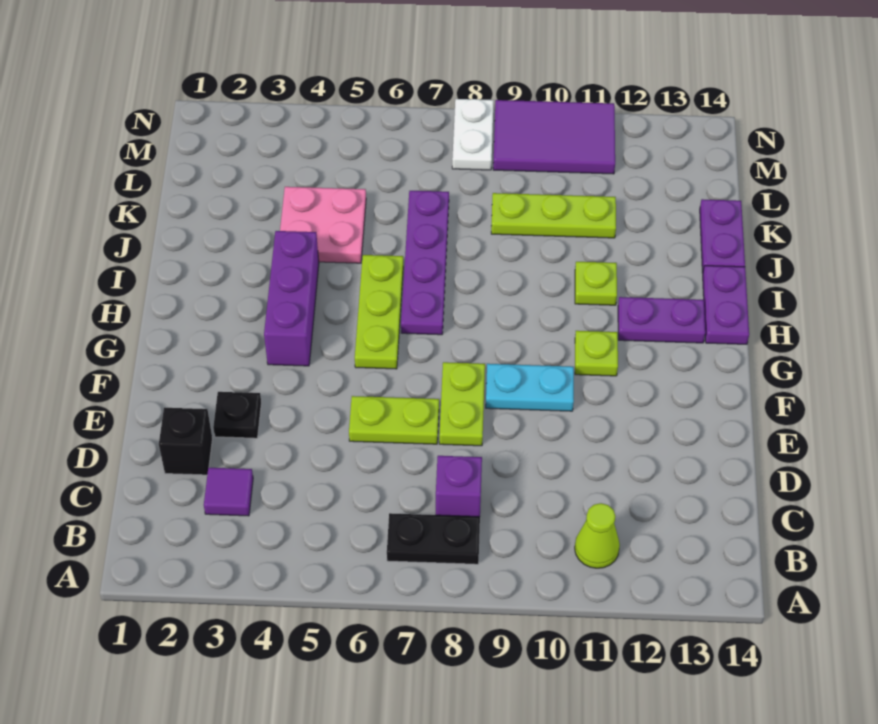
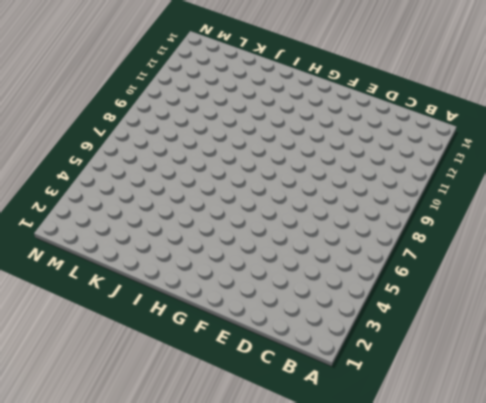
none -> black plate B7:B8 level 1
none -> lime cone B11 level 1
none -> purple tile C3 level 1

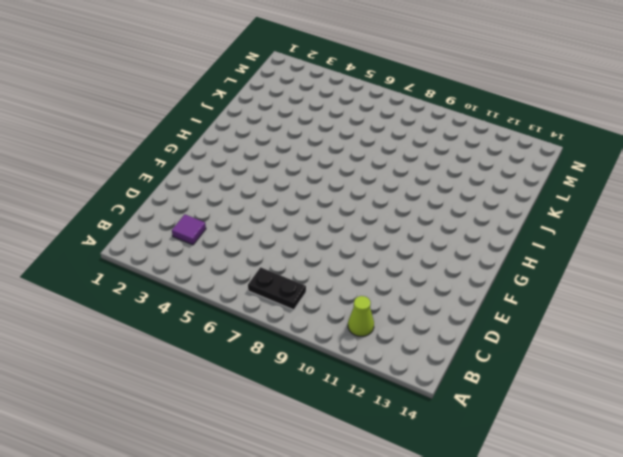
none -> purple brick C8 level 1
none -> black brick D2 level 1
none -> black plate E3 level 1

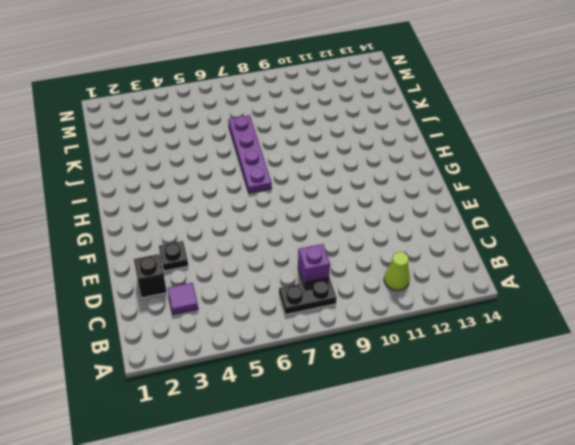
none -> lime plate E6:E7 level 1
none -> lime plate E8:F8 level 1
none -> cyan plate F9:F10 level 1

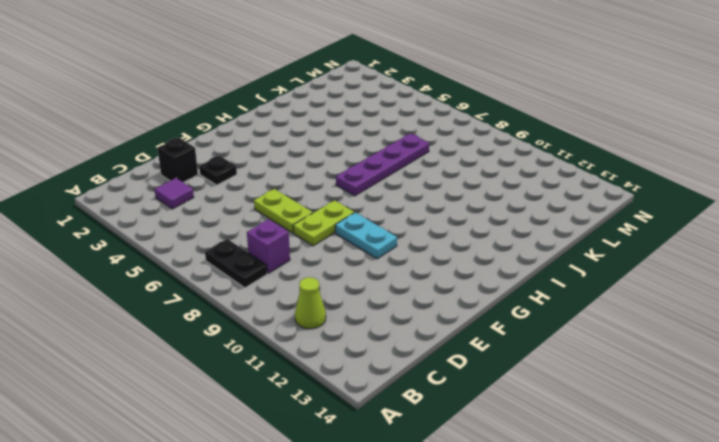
none -> purple brick G4:I4 level 1
none -> lime plate G6:I6 level 1
none -> lime plate G11 level 1

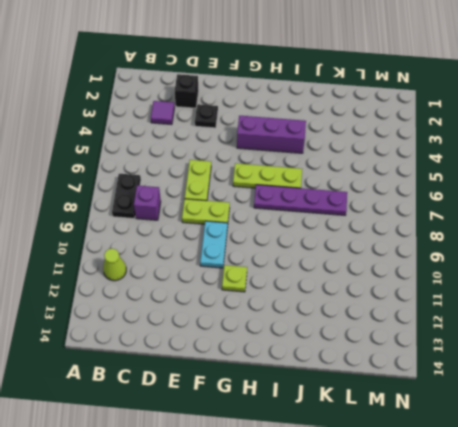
none -> purple plate H12:H13 level 1
none -> purple plate H14:I14 level 1
none -> lime plate I11 level 1

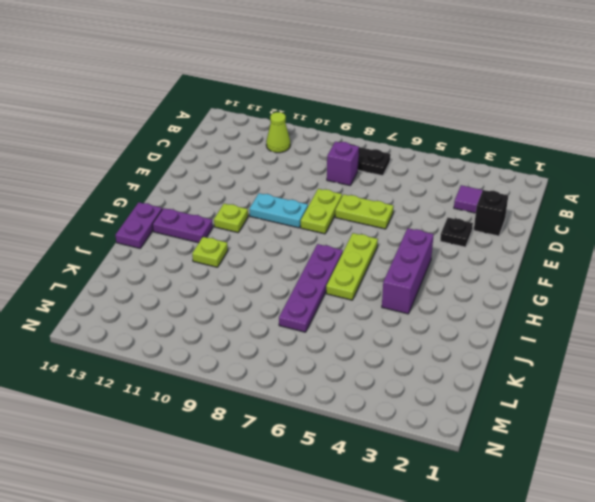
none -> pink plate J4:K5 level 1
none -> purple plate J14:K14 level 1
none -> lime plate K9:K11 level 1

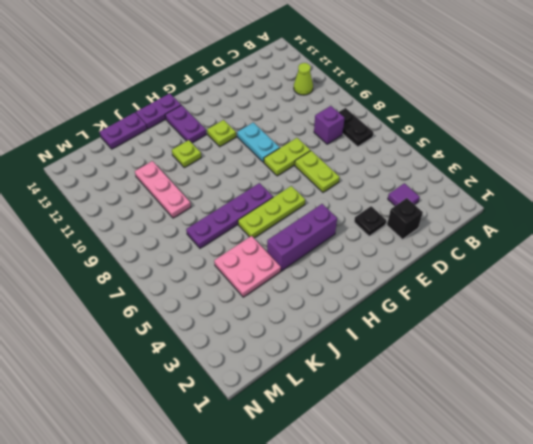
pink plate K9:K11 level 1 -> lime plate K9:K11 level 1
none -> white plate M8:N8 level 1
none -> purple tile M9:N11 level 1

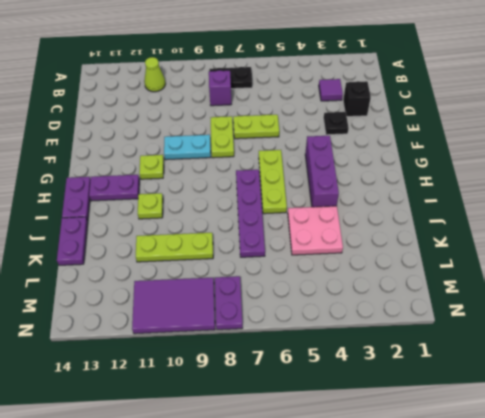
purple plate M8:N8 level 1 -> white plate M8:N8 level 1

